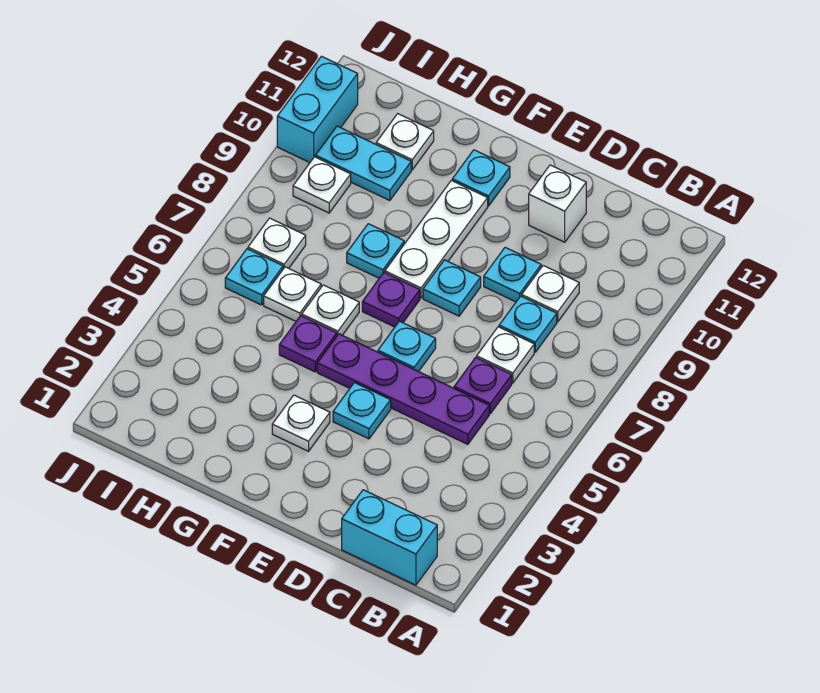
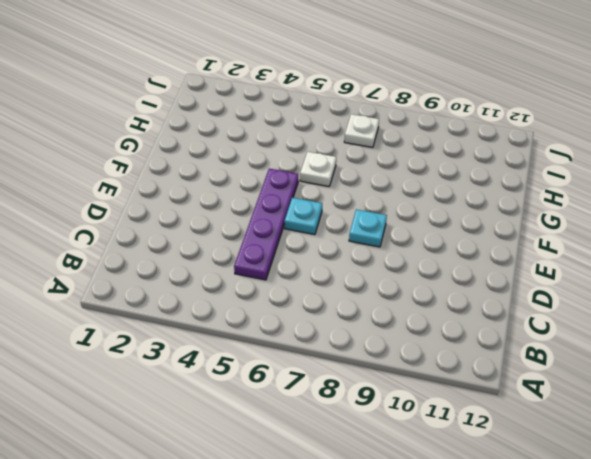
none -> cyan brick B1:C1 level 1
none -> purple plate C6 level 1
none -> white plate C7 level 1

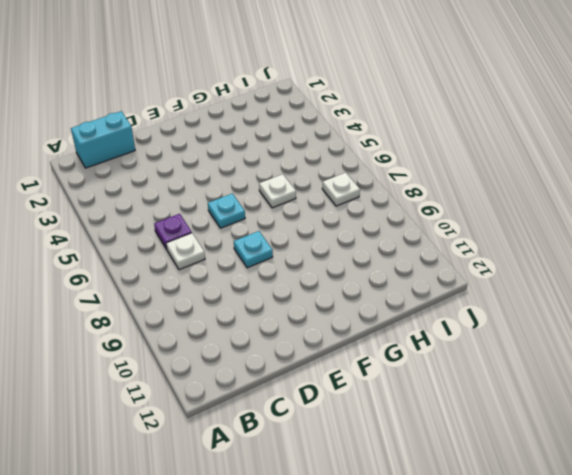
none -> purple plate C5:F5 level 1
none -> cyan plate C8 level 1
none -> white plate C9 level 1

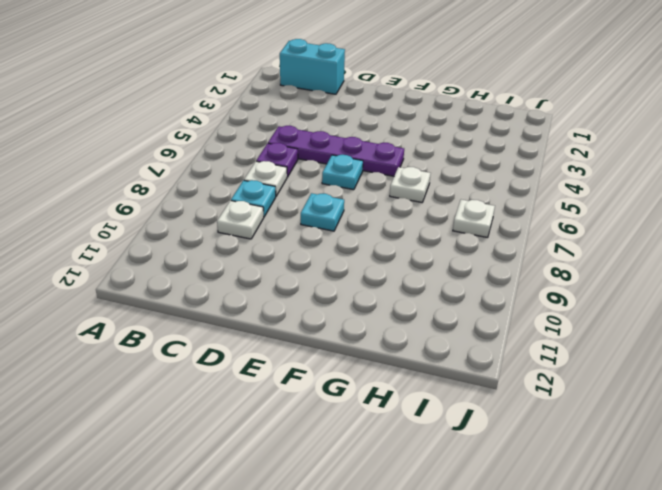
none -> cyan plate D9 level 1
none -> white brick D11 level 1
none -> cyan plate E4 level 1

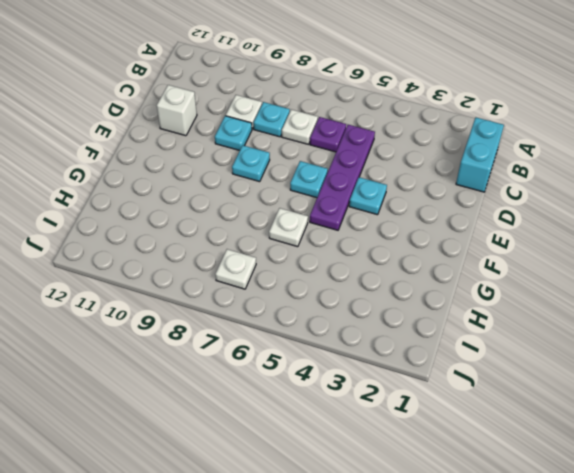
none -> white plate F3 level 1
none -> purple plate F7 level 1
none -> white plate F8:F10 level 1

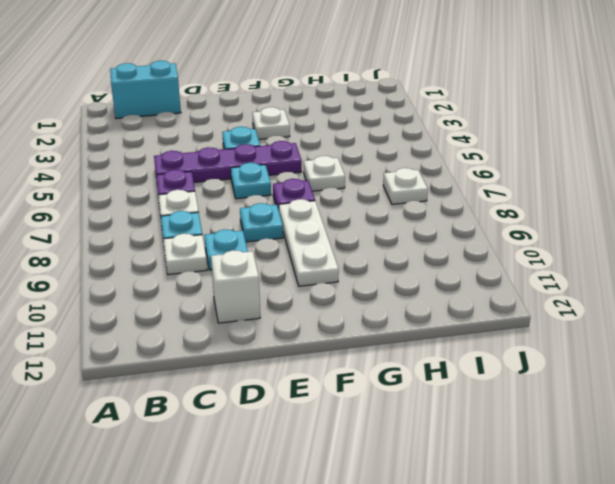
none -> cyan plate F11 level 1
none -> purple plate G5 level 1
none -> cyan plate G8 level 1

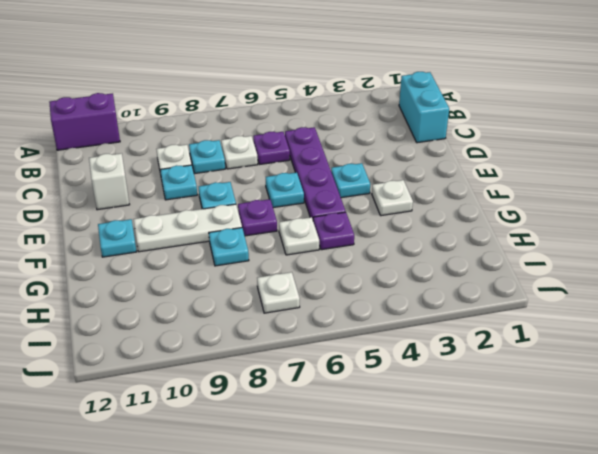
purple brick A11:A12 level 1 -> none
none -> white plate H6 level 1
none -> cyan plate H10:I10 level 1
none -> white plate H11 level 1

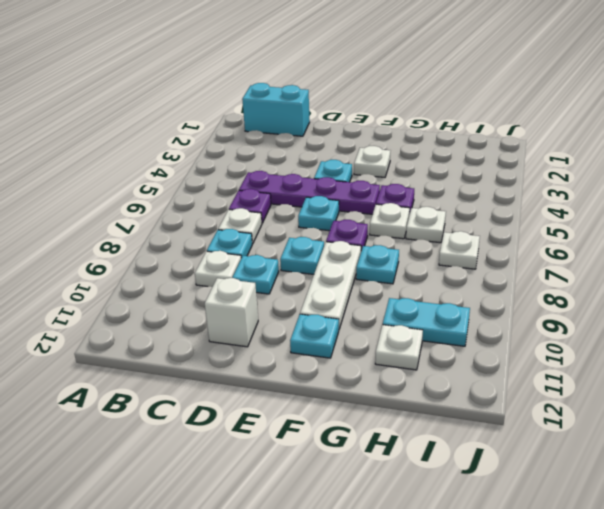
none -> cyan plate I6 level 1
none -> white plate I9 level 1
none -> cyan brick J10:J11 level 1

